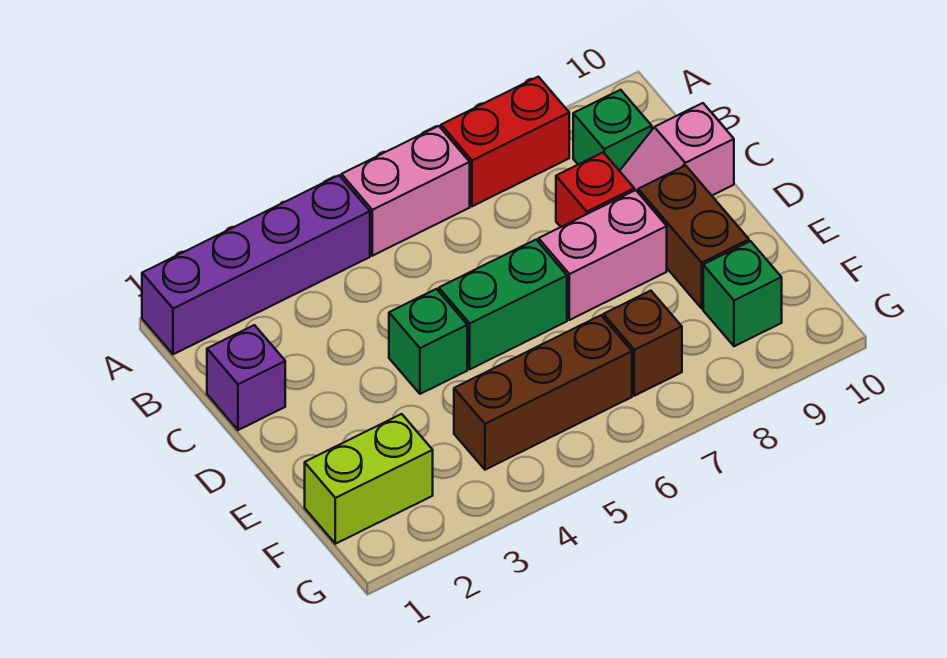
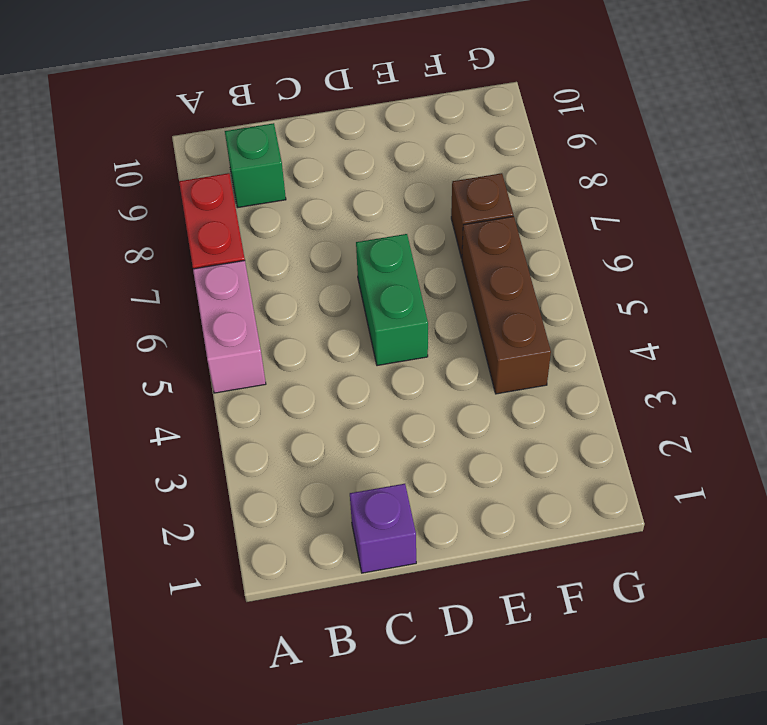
none -> purple brick A1:A4 level 1
none -> red brick C8 level 1
none -> pink slope C9:C10 level 1 top 10

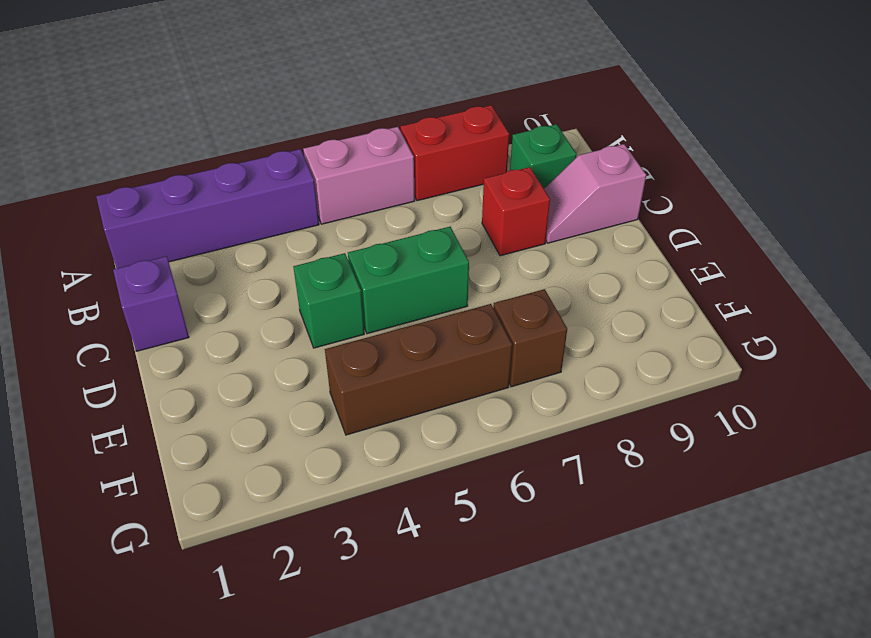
none -> pink brick D7:D8 level 1
none -> brown brick D9:E9 level 1
none -> lime brick F1:F2 level 1

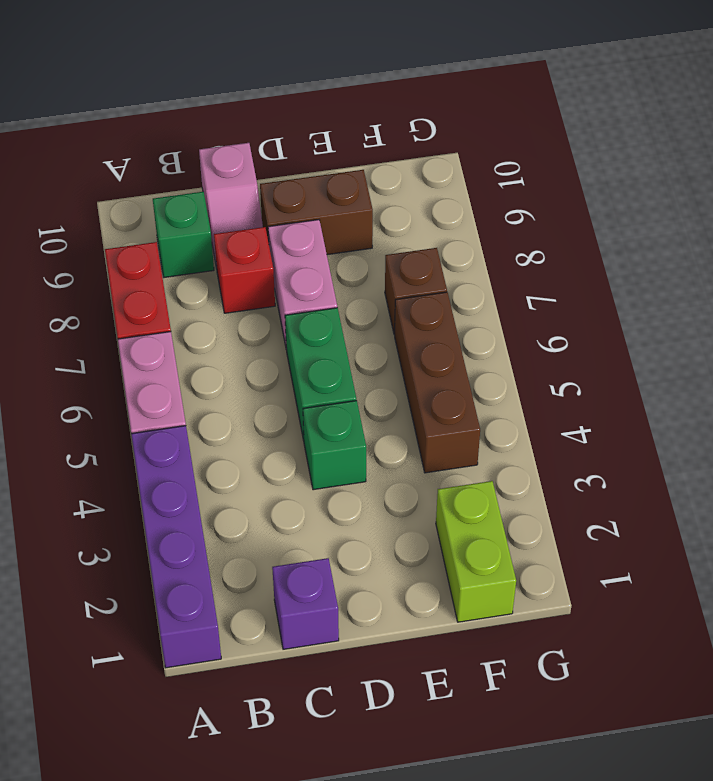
none -> green brick F9 level 1

